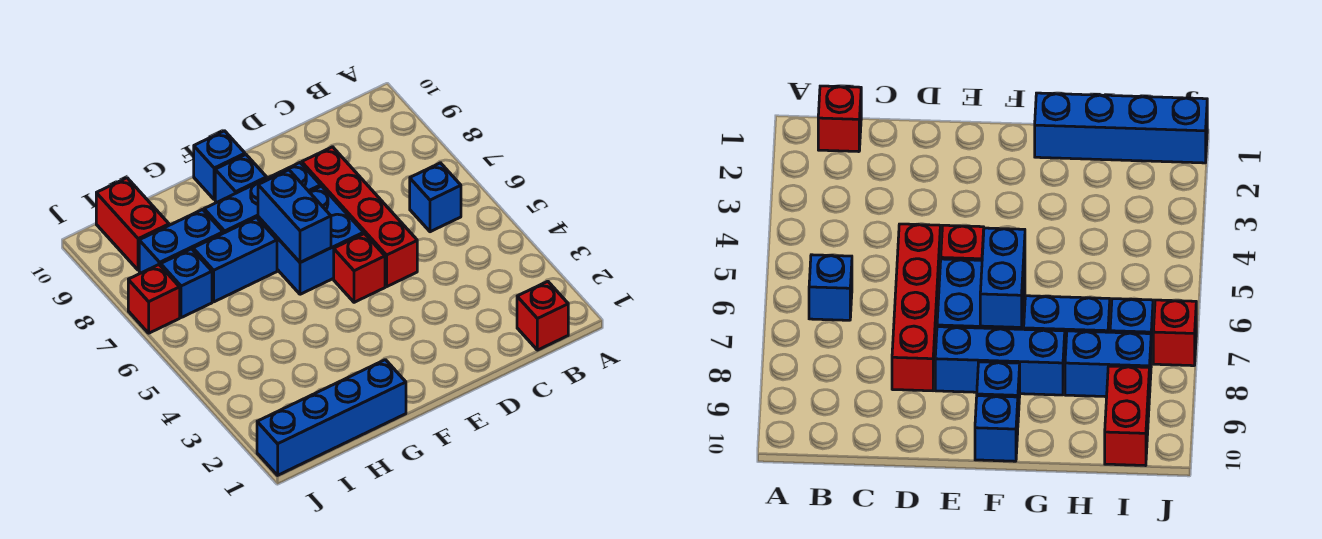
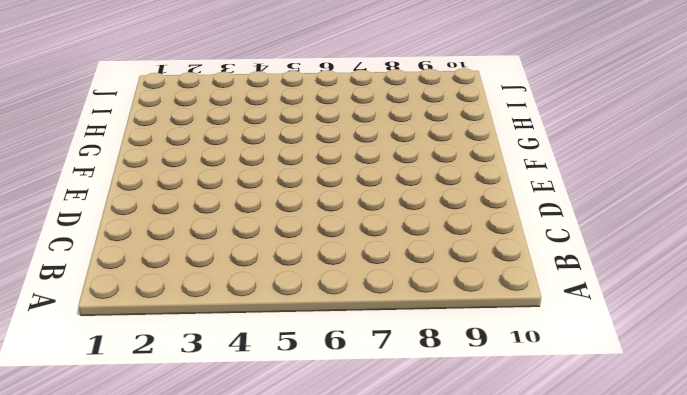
none -> red brick B1 level 1
none -> blue brick B6 level 1
none -> red brick D5:D8 level 1

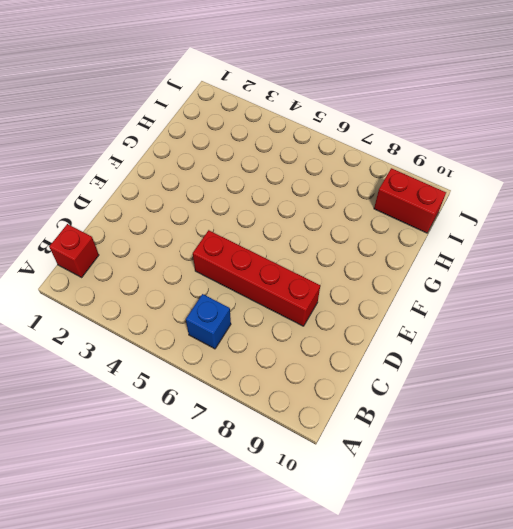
none -> red brick E5 level 1
none -> blue brick E6:F7 level 1
none -> blue brick E8:G8 level 1

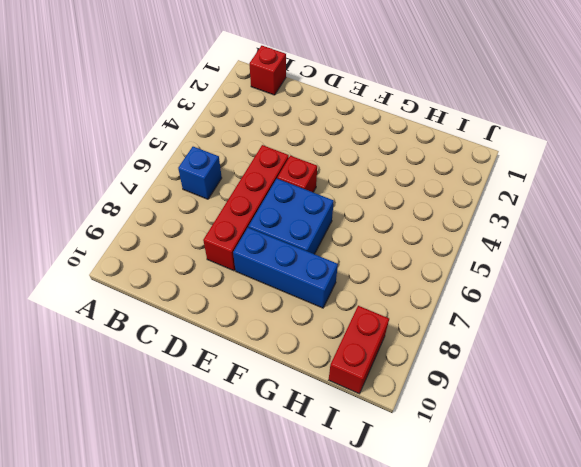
none -> blue brick F9 level 1
none -> blue brick F10 level 1
none -> blue brick G1:J1 level 1

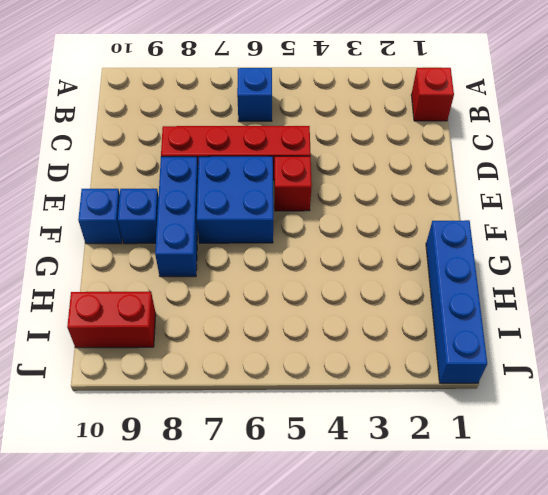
none -> blue brick G7:H7 level 1
none -> blue brick H8:I8 level 1
none -> blue brick I7 level 1

